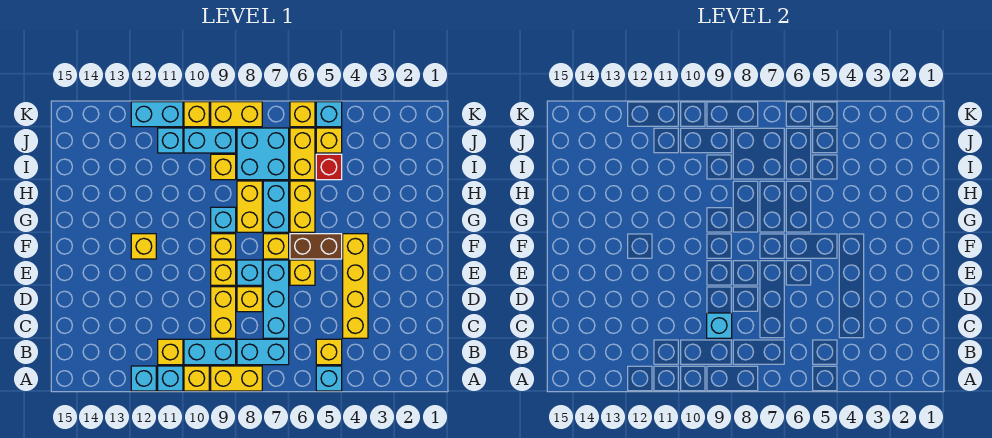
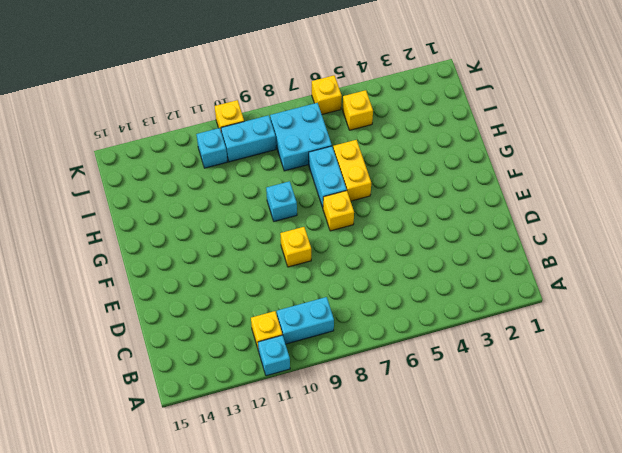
none -> cyan brick A5 level 1
none -> yellow brick A8:A9 level 1
none -> yellow brick A10 level 1
none -> cyan brick A12 level 1

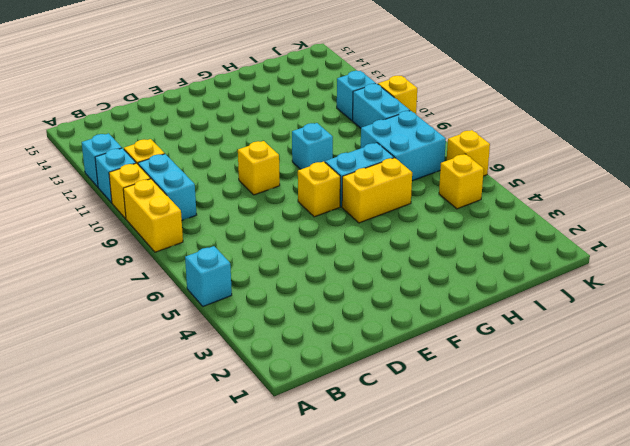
none -> yellow brick B5 level 1
none -> cyan brick B7:B8 level 1
none -> yellow brick C4:F4 level 1
none -> cyan brick C7:E7 level 1

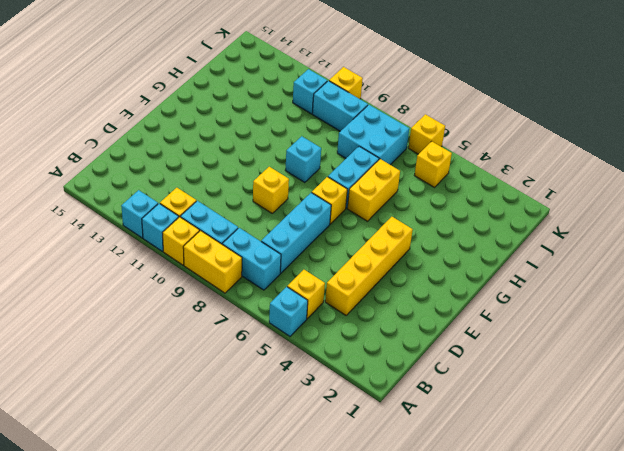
none -> yellow brick C9:D9 level 1
none -> yellow brick D8 level 1
none -> yellow brick E6 level 1
none -> cyan brick E8 level 1

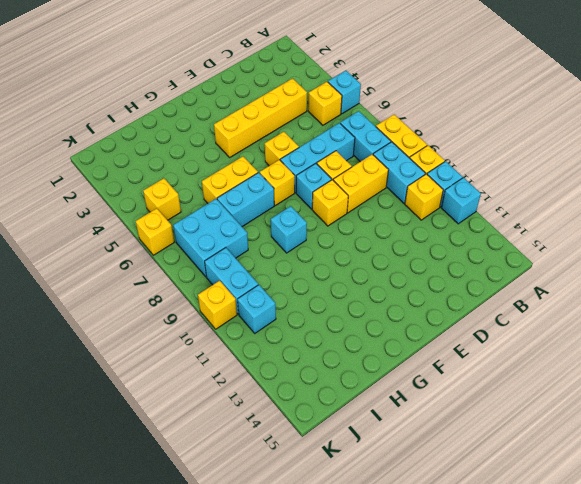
none -> brown brick F5:F6 level 1
none -> yellow brick F9 level 1
none -> yellow brick F12 level 1
none -> yellow brick G8:H8 level 1

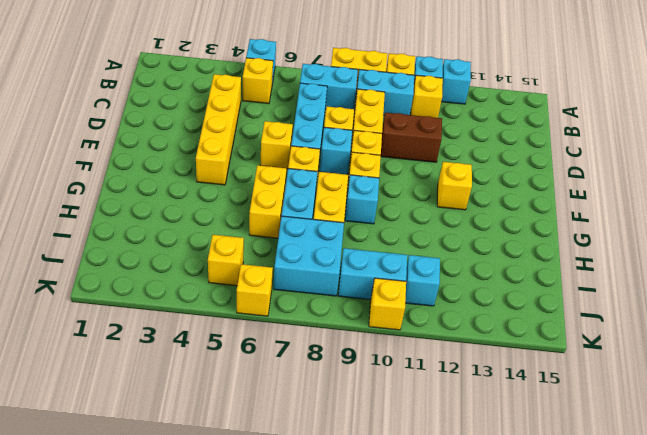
brown brick D10:D11 level 1 -> brown brick F5:F6 level 1
none -> red brick I5 level 1
none -> yellow brick I6:J6 level 1
none -> yellow brick I9 level 1
none -> cyan brick K5 level 1

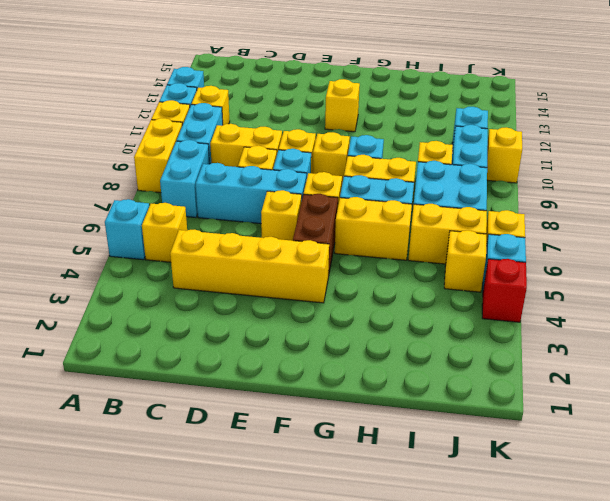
red brick K4 level 1 -> red brick I5 level 1
none -> yellow brick K8:K9 level 1
none -> cyan brick K11:K12 level 1
none -> cyan brick C9 level 2

